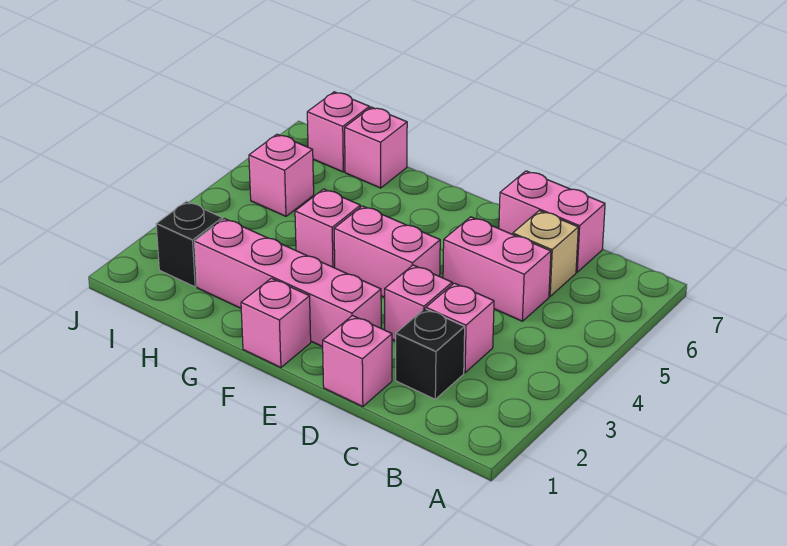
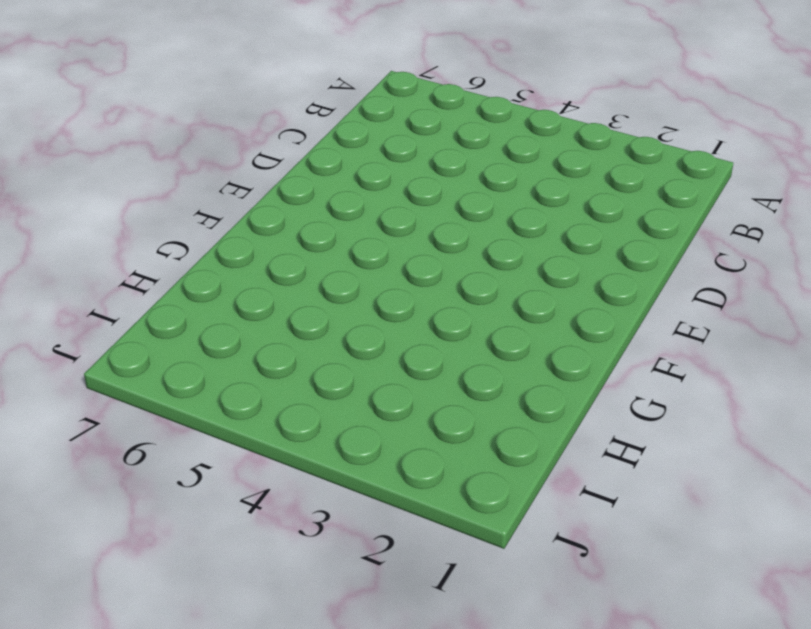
none -> black brick C2 level 1
none -> pink brick C3 level 1
none -> pink brick C5:D5 level 1

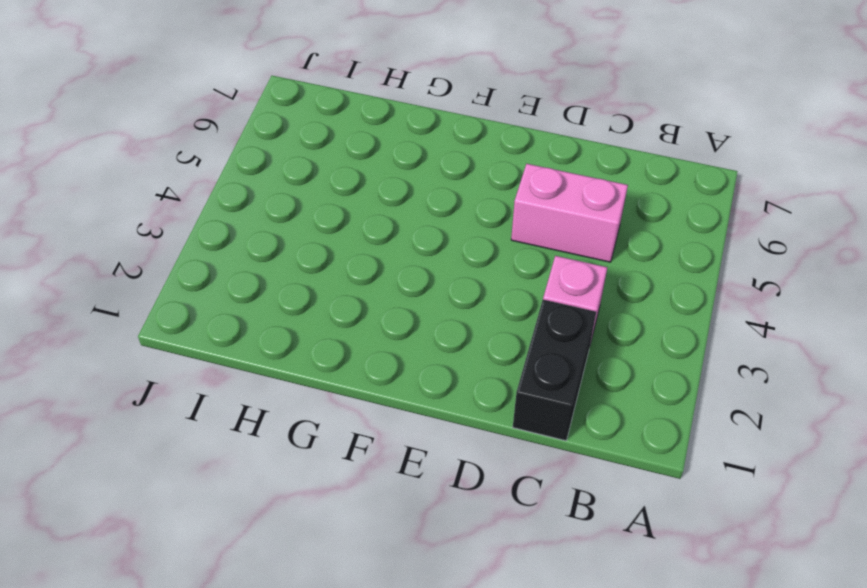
black brick C1:C2 level 1 -> black brick C2 level 1
none -> tan brick C6 level 1
none -> pink brick C7:D7 level 1
none -> pink brick D1 level 1

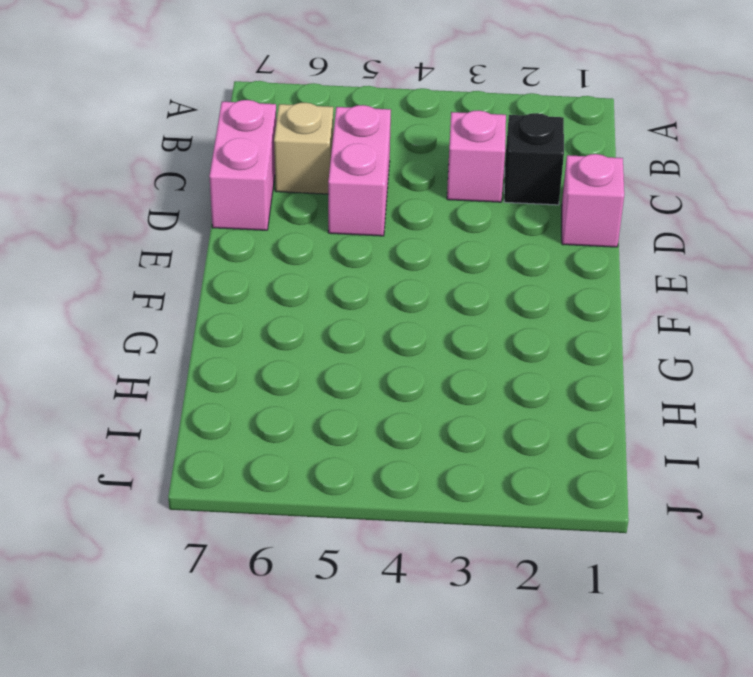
none -> pink brick D3 level 1
none -> pink brick E2:H2 level 1
none -> pink brick E4:F4 level 1

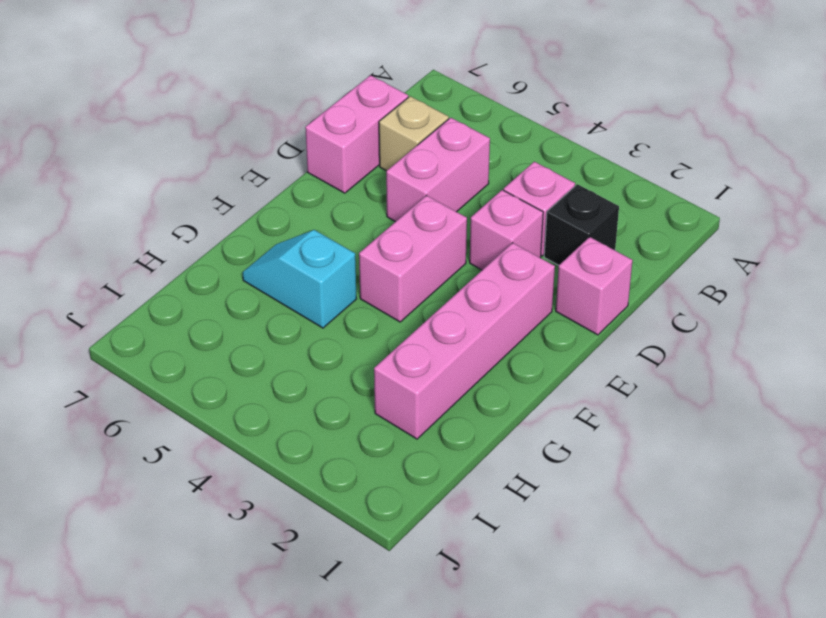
cyan slope G5:G6 level 1 top 5 -> none
none -> pink brick F1 level 1
none -> pink brick G4 level 1
none -> pink brick H7 level 1

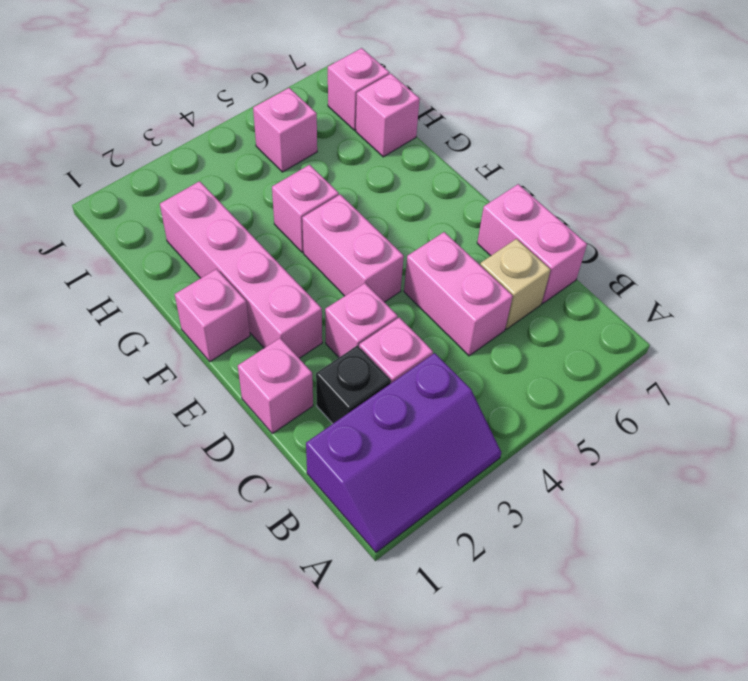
purple slope A1:B3 level 1 top B -> none
none -> black brick I2 level 1

